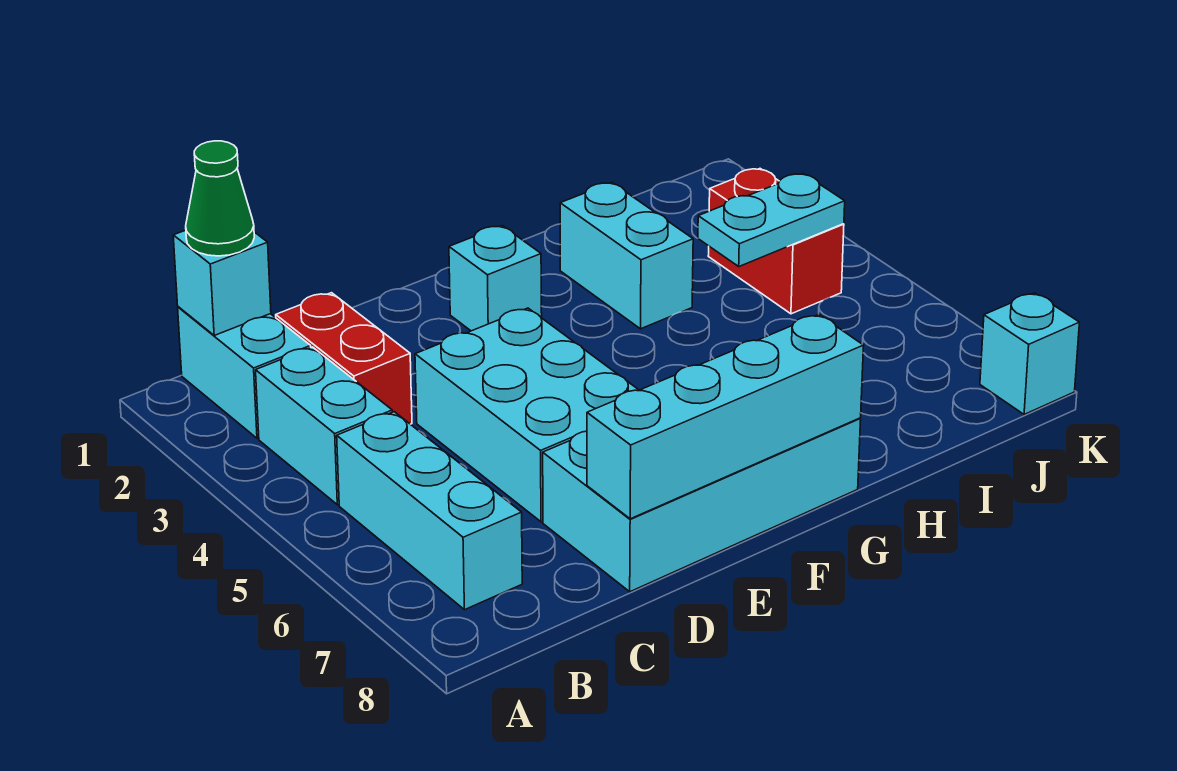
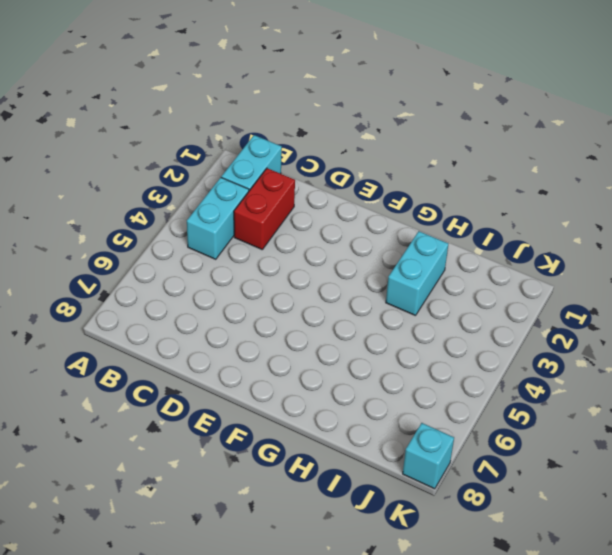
none -> cyan brick B5:B7 level 1
none -> cyan brick D4:E6 level 1
none -> cyan brick D7:G8 level 1

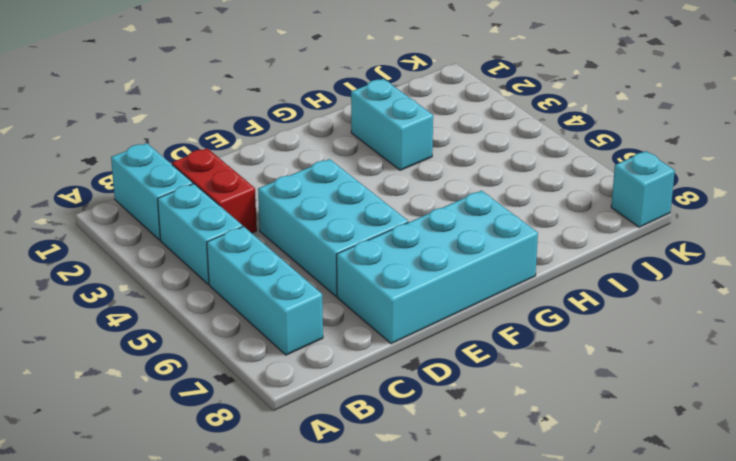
none -> cyan brick F2 level 1
none -> red brick J3:J4 level 1
none -> cyan brick B1 level 2

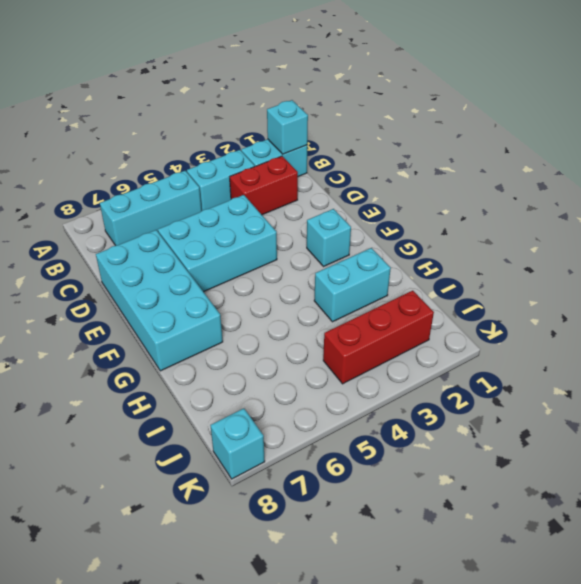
red brick J2:J4 level 1 -> red brick J3:J4 level 1
none -> cyan brick D8:G8 level 2
none -> cyan plate I4:J4 level 2
none -> green cone B1 level 3

